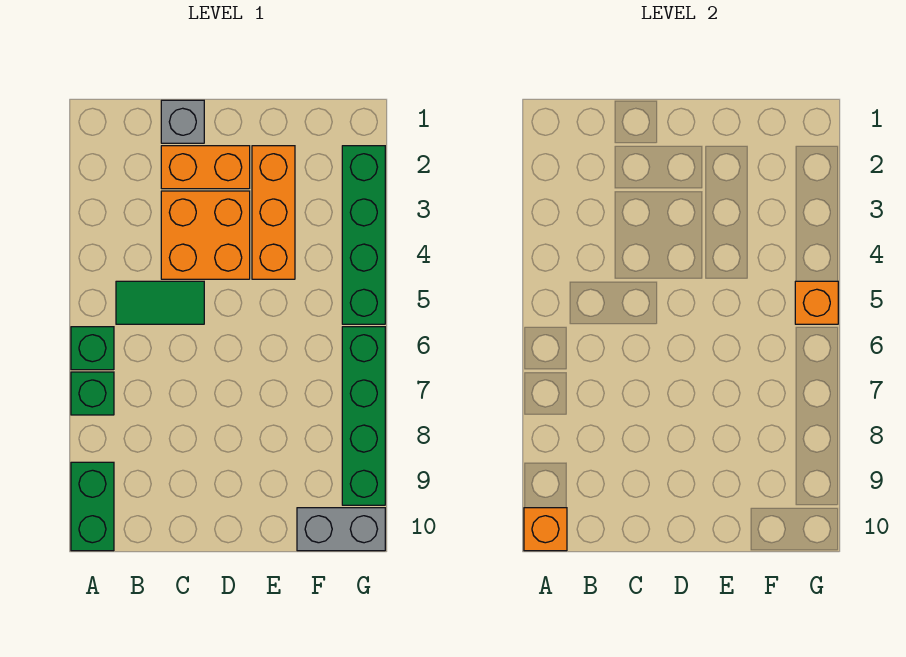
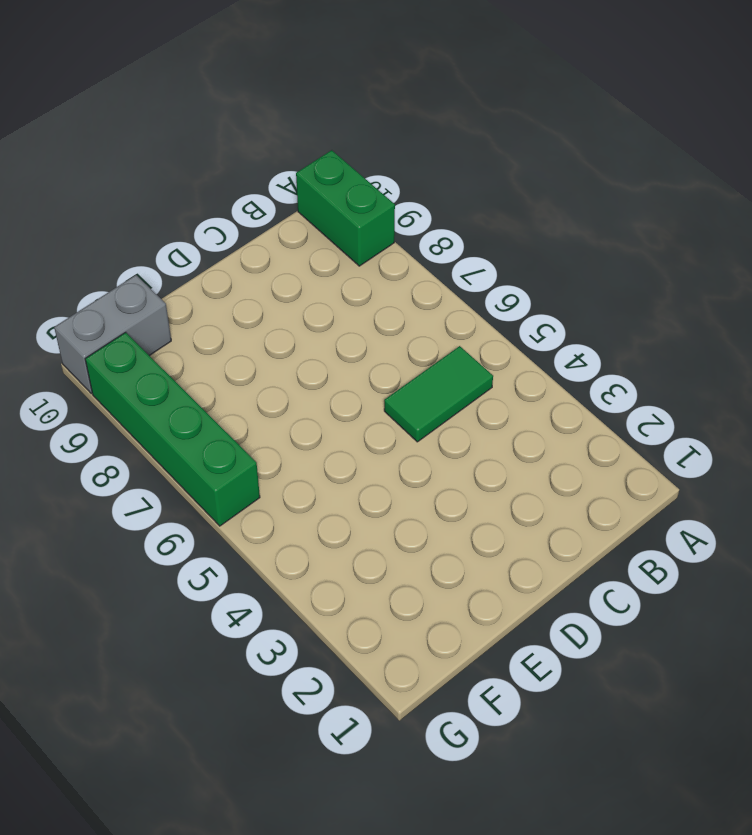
none -> green brick A6 level 1
none -> green brick A7 level 1
none -> grey brick C1 level 1

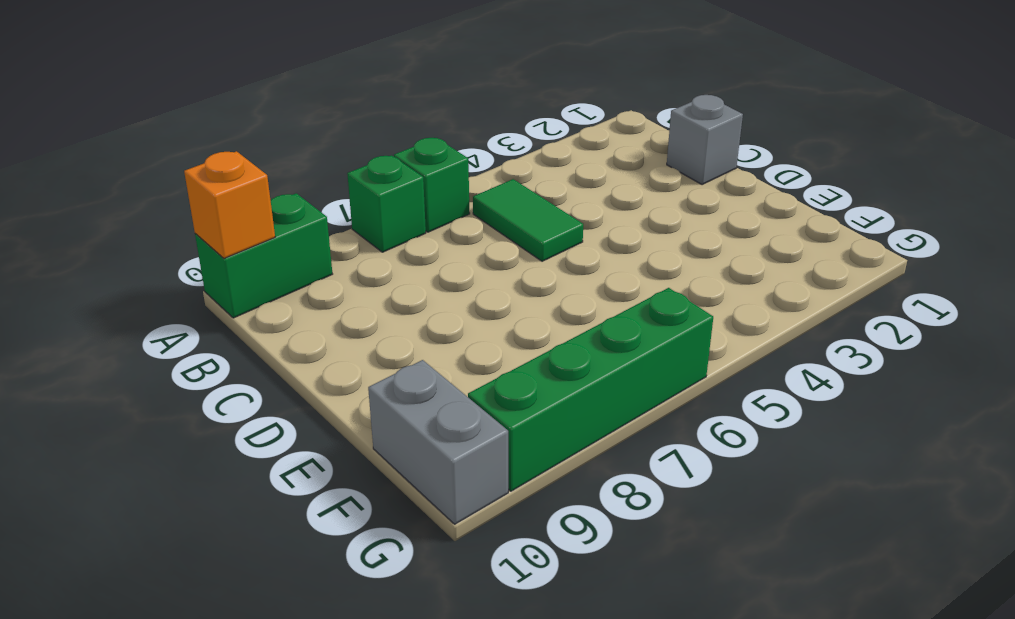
none -> orange brick C2:D2 level 1
none -> orange brick C3:D4 level 1
none -> orange brick E2:E4 level 1

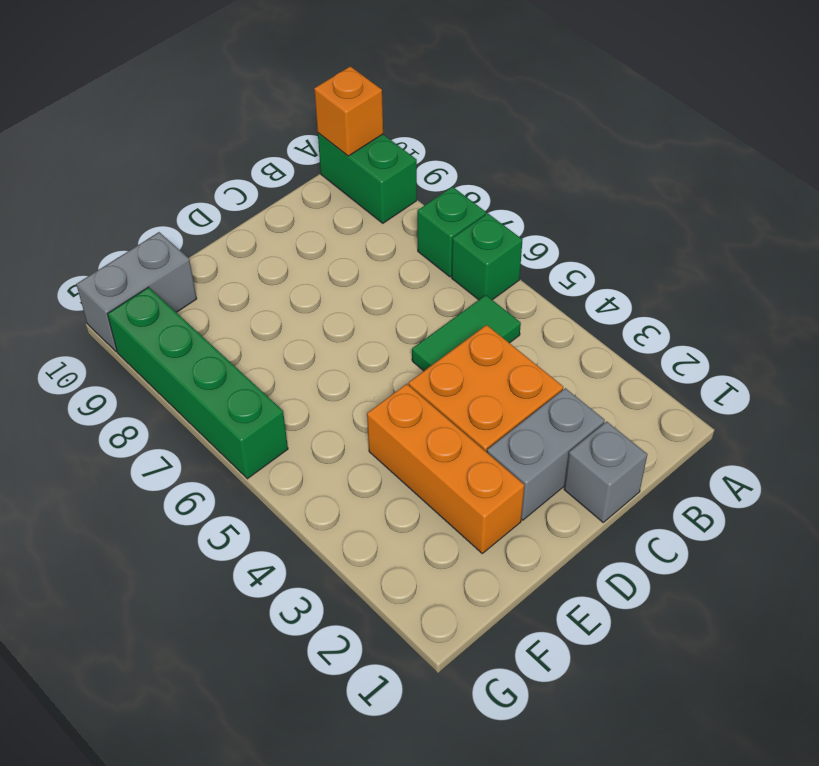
grey brick C2:D2 level 1 -> orange brick C2:D2 level 1
none -> green brick G2:G5 level 1
none -> orange brick G5 level 2

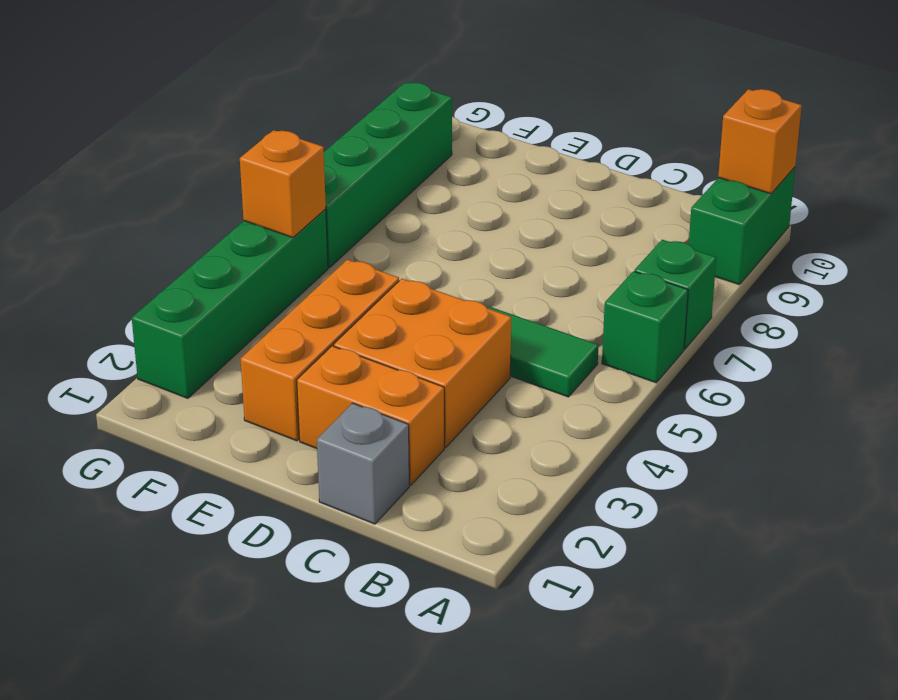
none -> grey brick F10:G10 level 1

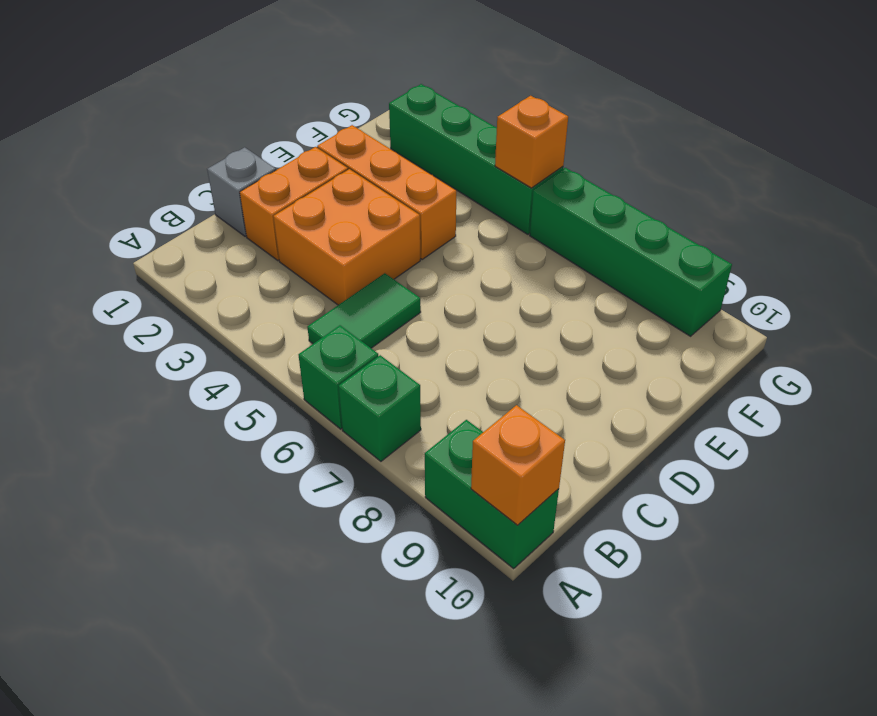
none -> grey brick F10:G10 level 1

